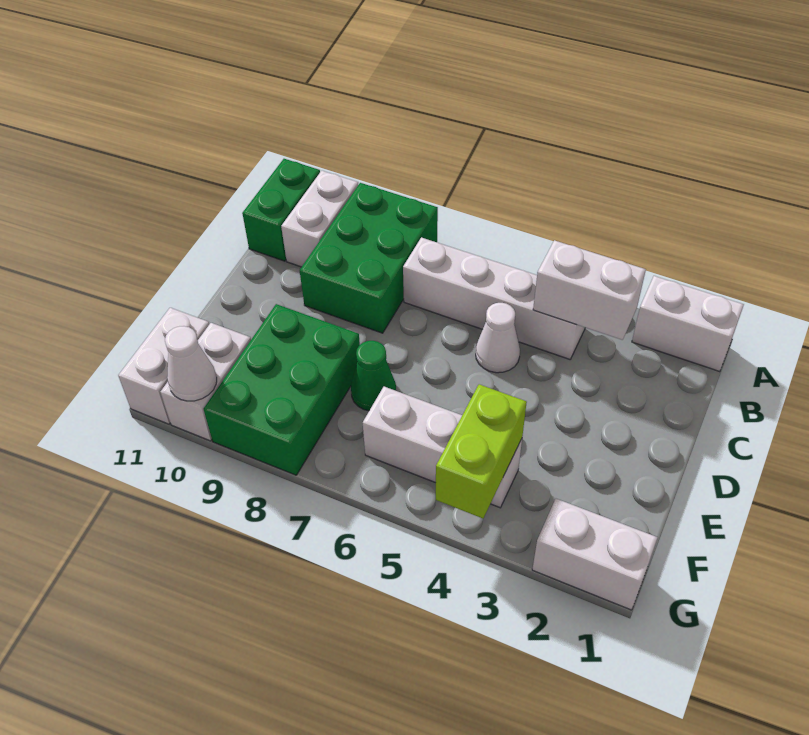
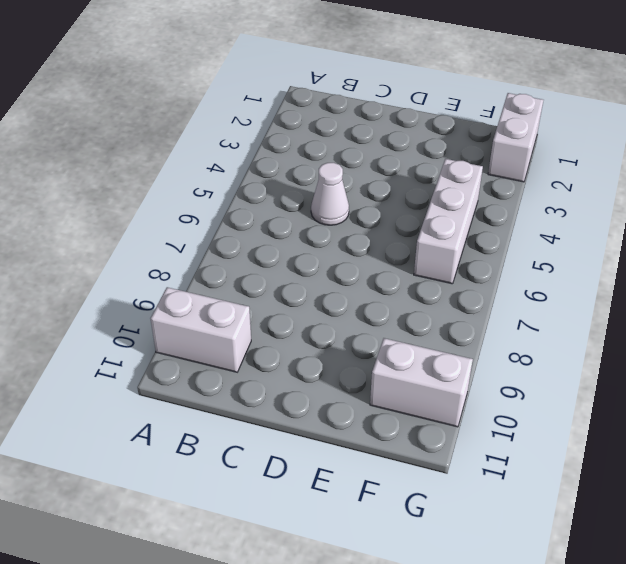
none -> white brick A1:A2 level 1
none -> green brick A8:C9 level 1
none -> green brick A11:B11 level 1

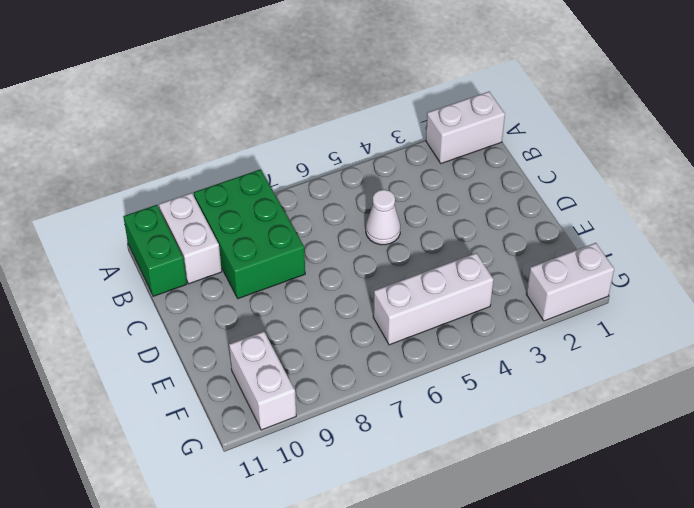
none -> white brick B4:B7 level 1
none -> green cone E7 level 1
none -> green brick E8:G9 level 1

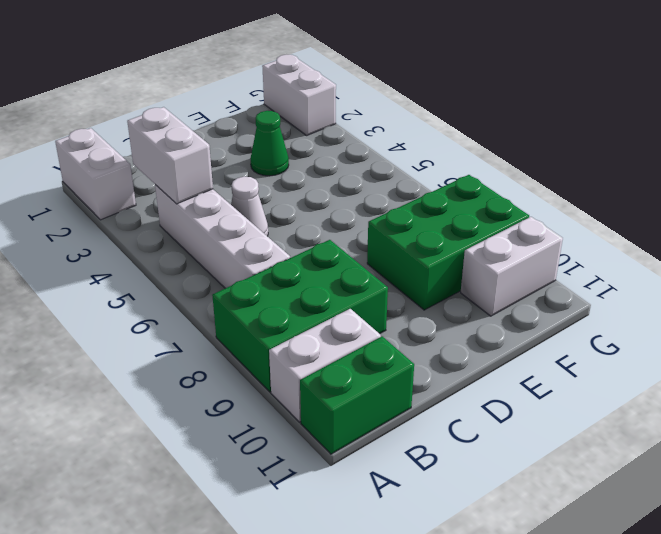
green cone E3 level 1 -> green cone E7 level 1
none -> white brick F4:F6 level 1
none -> white brick F11:G11 level 1
none -> lime brick F4:G4 level 2

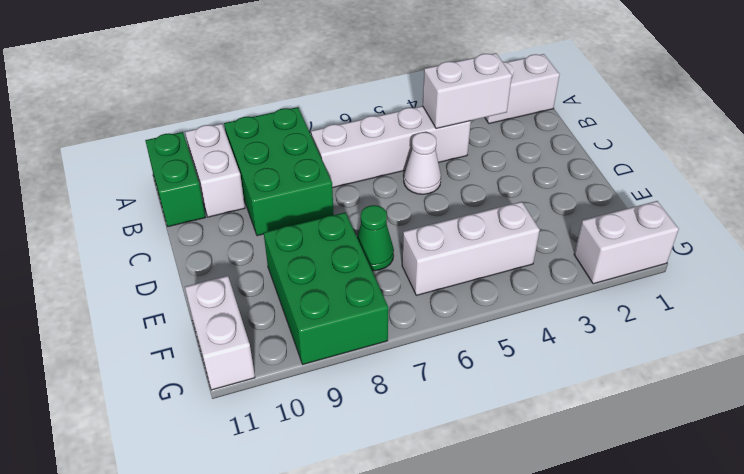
none -> white brick F10:G10 level 1
none -> lime brick F4:G4 level 2
none -> white cone G10 level 2

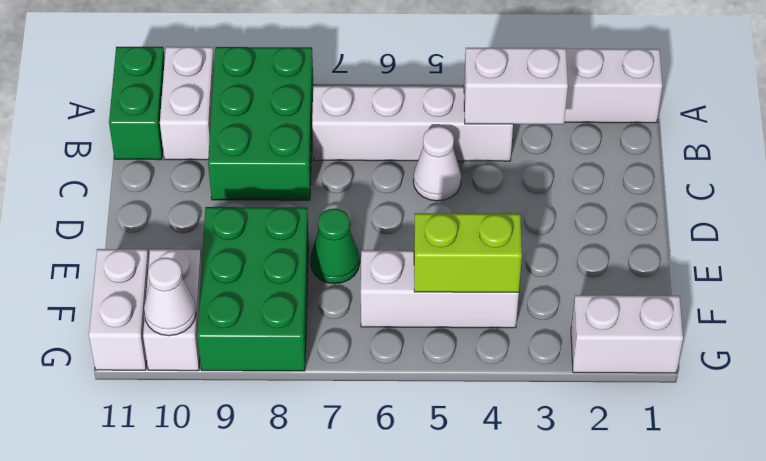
lime brick F4:F5 level 2 -> lime brick F4:G4 level 2

